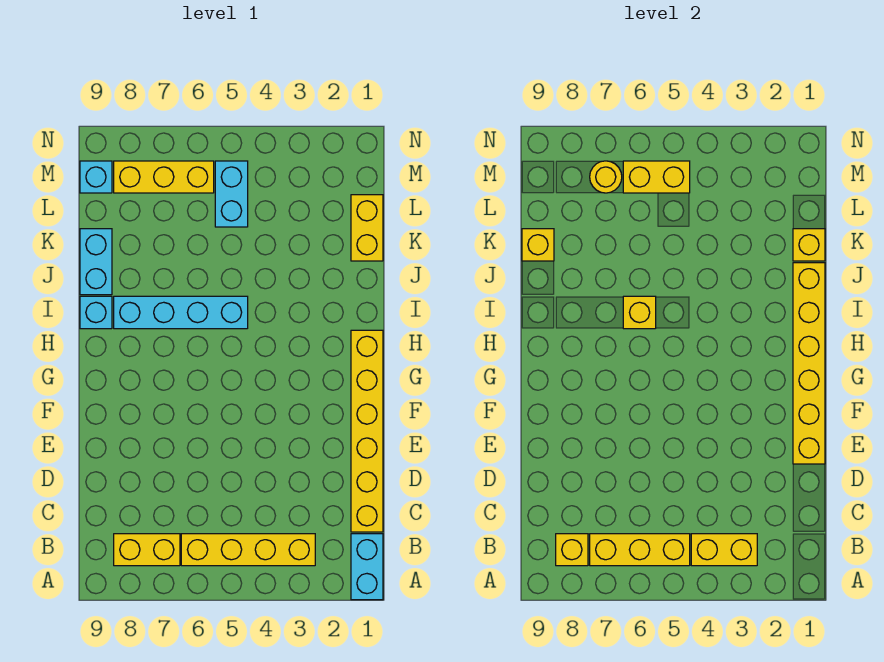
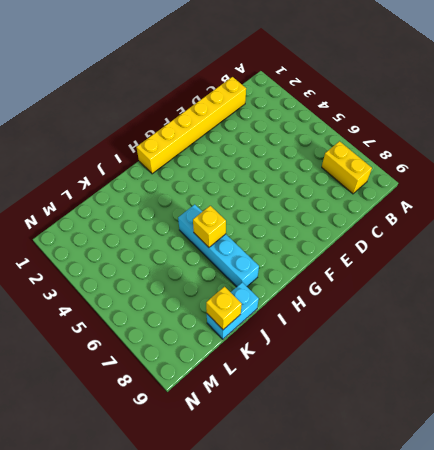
none -> cyan brick A1:B1 level 1
none -> yellow brick B3:B6 level 1
none -> cyan brick I9 level 1

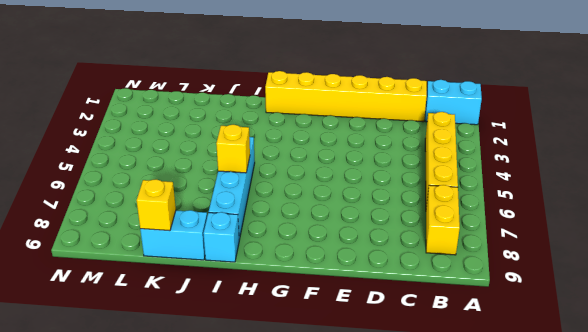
none -> yellow brick K1:L1 level 1
none -> cyan brick L5:M5 level 1
none -> yellow brick M6:M8 level 1

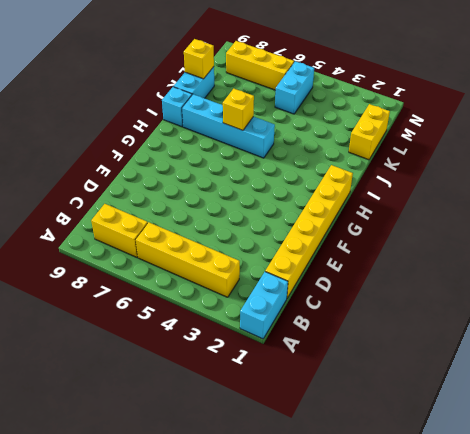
none -> cyan brick M9 level 1
none -> yellow brick B3:B4 level 2
none -> yellow brick B5:B7 level 2

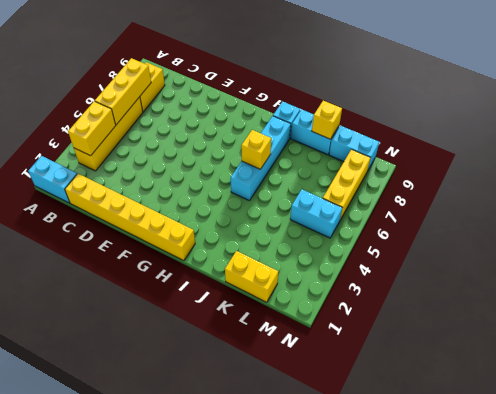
cyan brick L9:M9 level 1 -> cyan brick M9 level 1
none -> yellow brick B8 level 2
none -> yellow brick E1:J1 level 2
none -> yellow brick K1 level 2

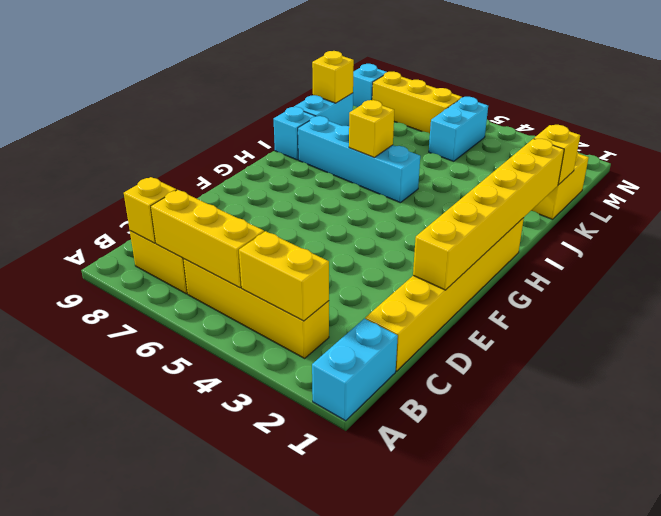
none -> yellow brick M5:M6 level 2
none -> yellow round brick M7 level 2

